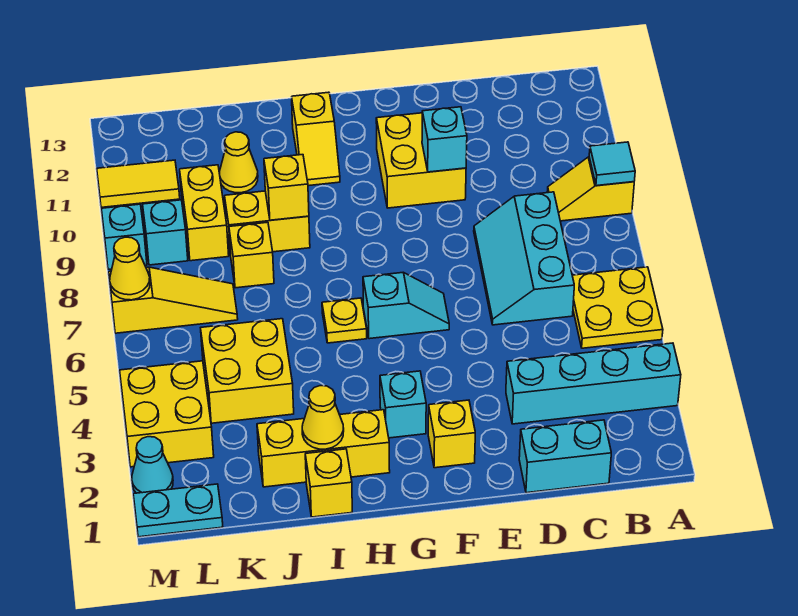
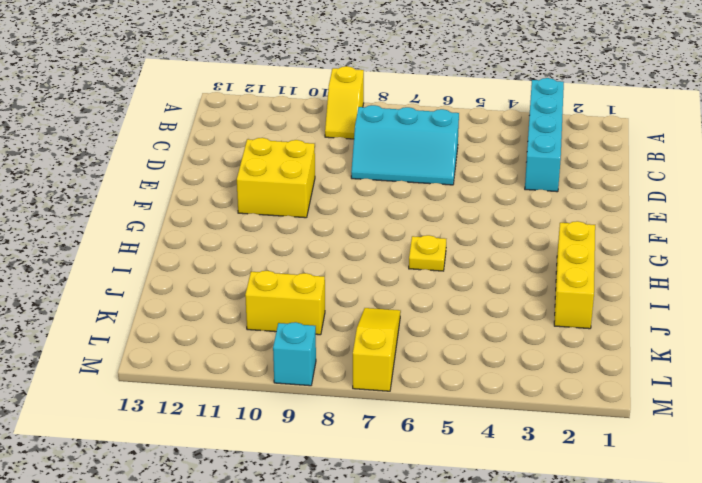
none -> yellow plate A5:B6 level 1
none -> cyan brick C1:D1 level 1
none -> yellow brick F2 level 1
none -> cyan slope F6:G6 level 1 top G

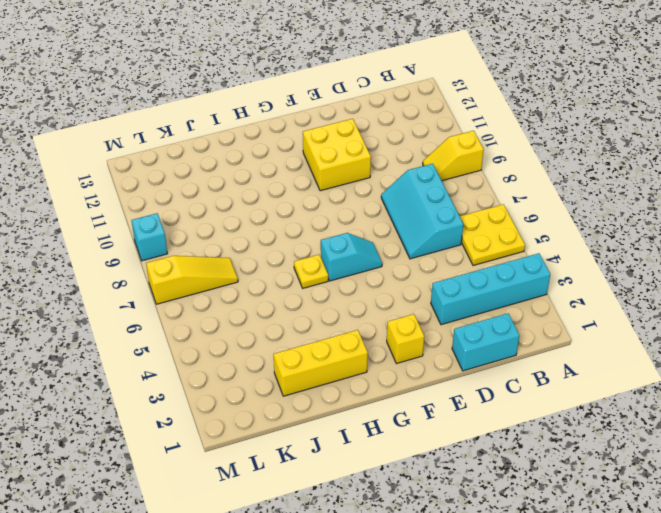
none -> cyan brick G3 level 1
none -> yellow slope H11:H12 level 1 top 12
none -> yellow brick I1 level 1
none -> yellow brick I9:J9 level 1

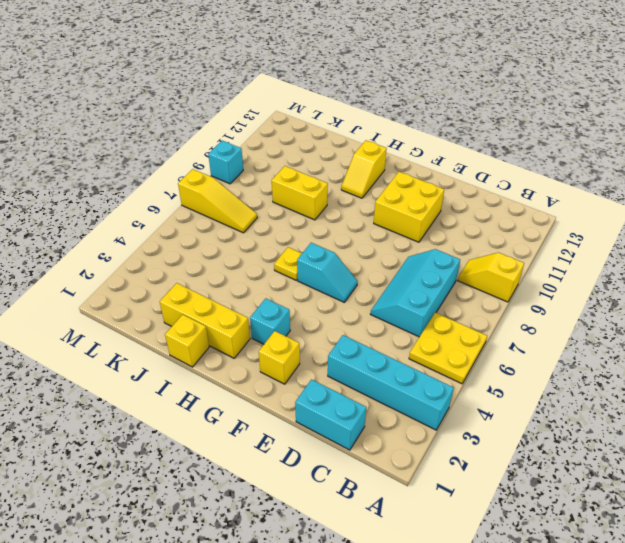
none -> yellow brick J4:K5 level 1
none -> yellow brick J8 level 1
none -> yellow cone J11 level 1
none -> yellow brick K9:K10 level 1

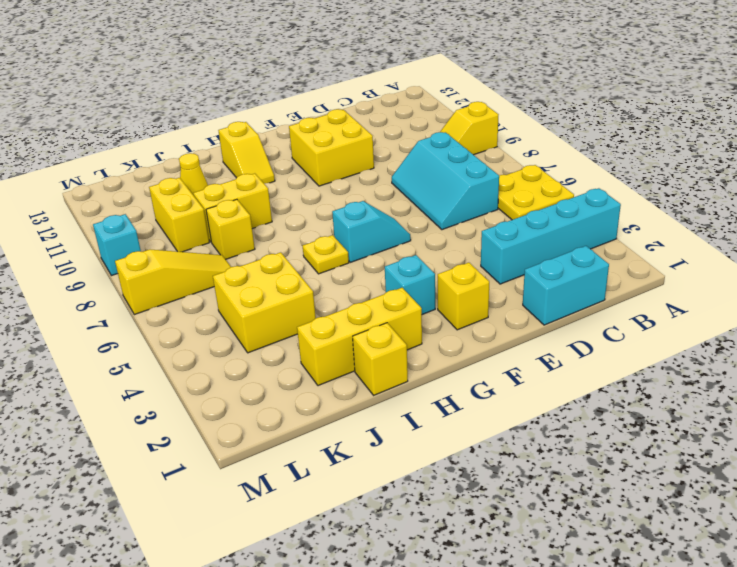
none -> cyan plate L1:M1 level 1
none -> yellow brick L3:M4 level 1
none -> cyan brick L9 level 1
none -> yellow tile L11:M11 level 1

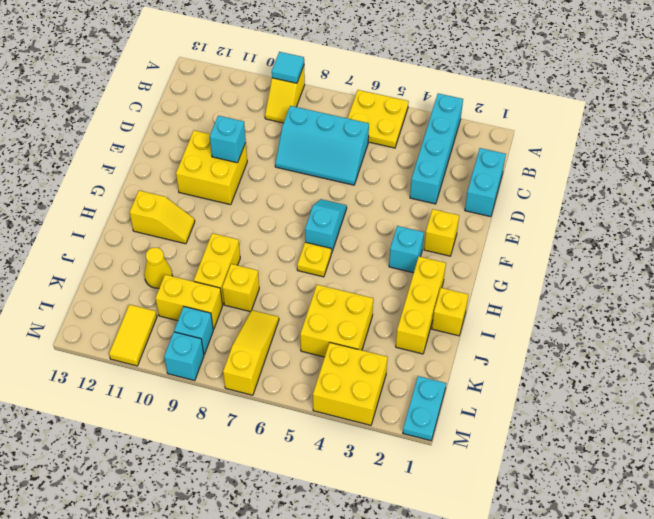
none -> cyan cone M2 level 1
none -> yellow cone I2 level 2
none -> yellow brick I9 level 2
none -> yellow cone M7 level 2

